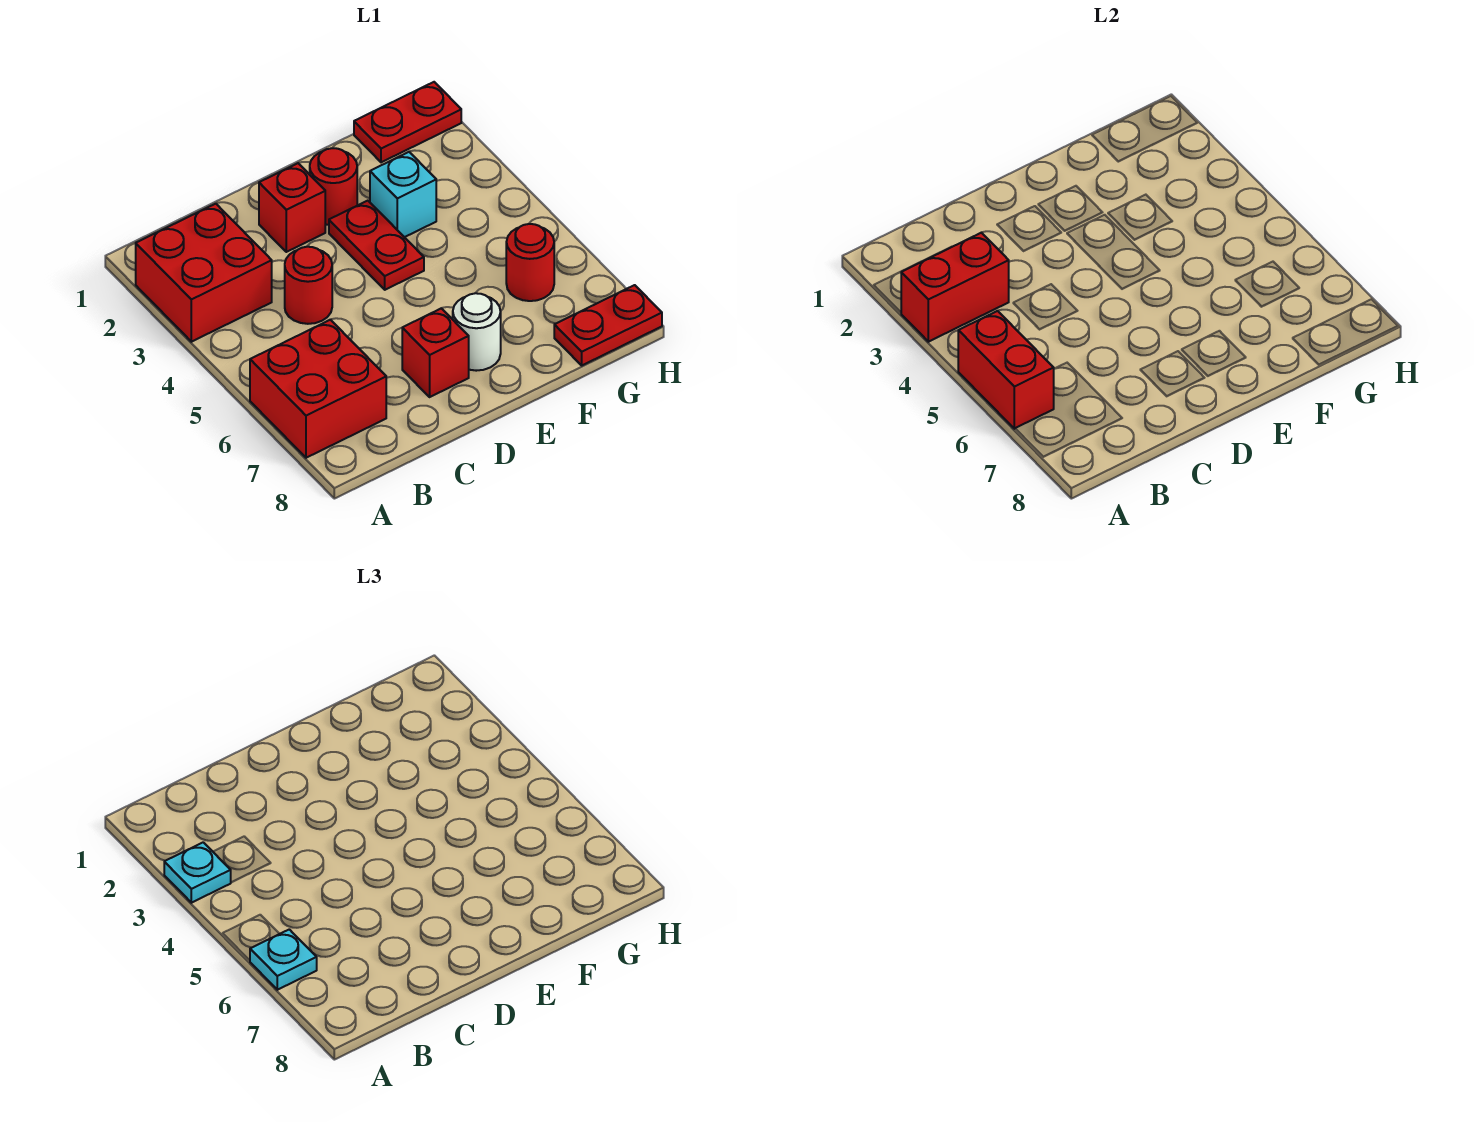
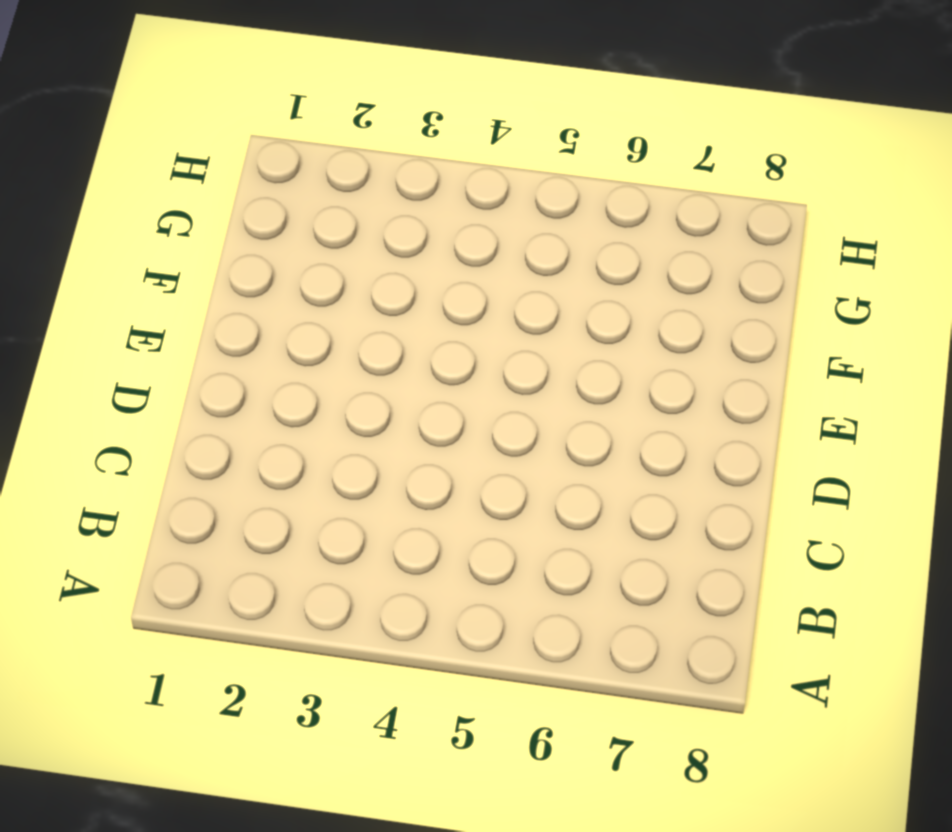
none -> red brick A2:B3 level 1
none -> red brick A6:B7 level 1
none -> red round brick C4 level 1

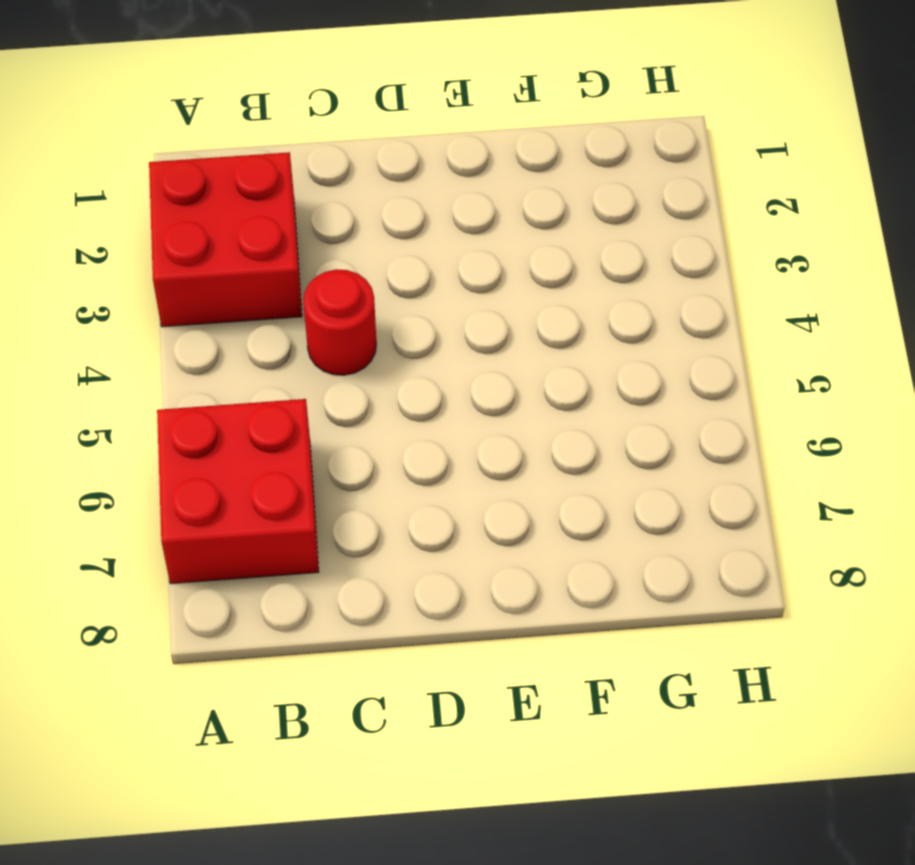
none -> red brick D2 level 1
none -> red brick D7 level 1
none -> red round brick E2 level 1

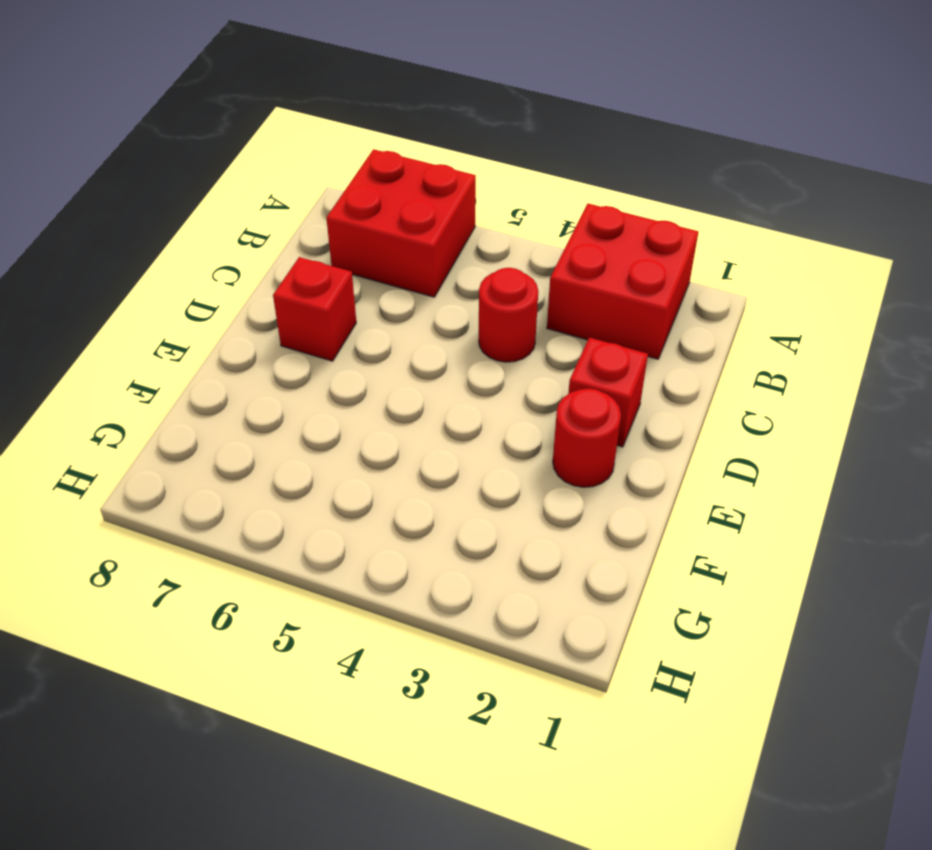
none -> red plate E3:E4 level 1
none -> white round brick E7 level 1
none -> cyan brick F3 level 1

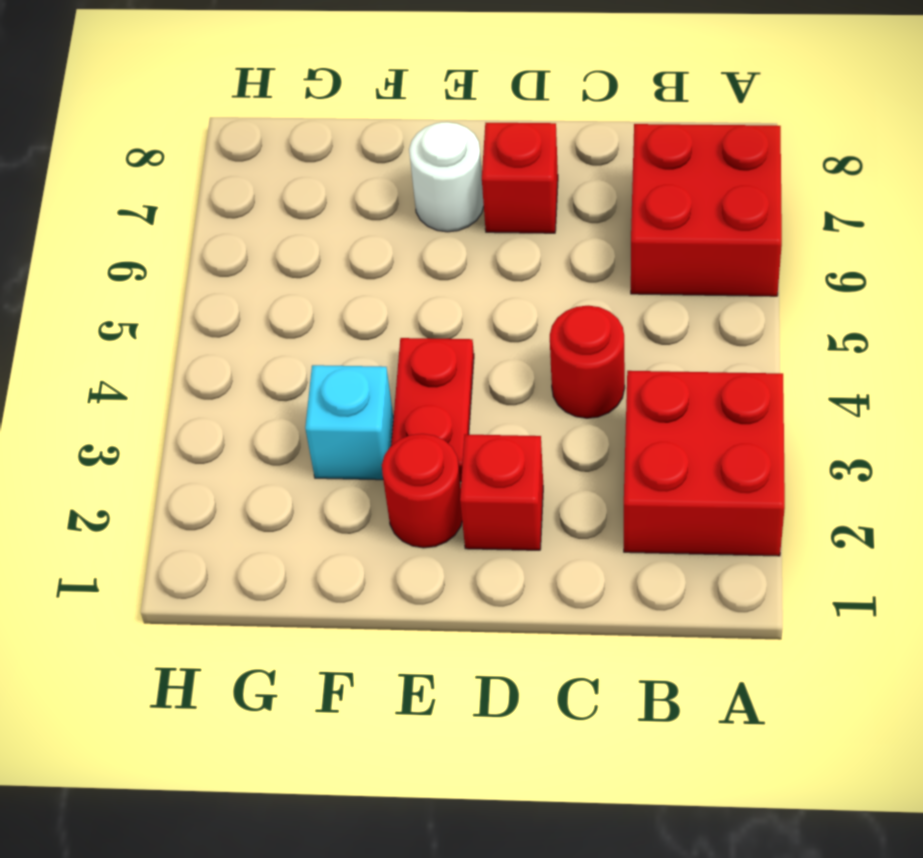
none -> red plate G1:H1 level 1
none -> red round brick G6 level 1
none -> red plate G8:H8 level 1

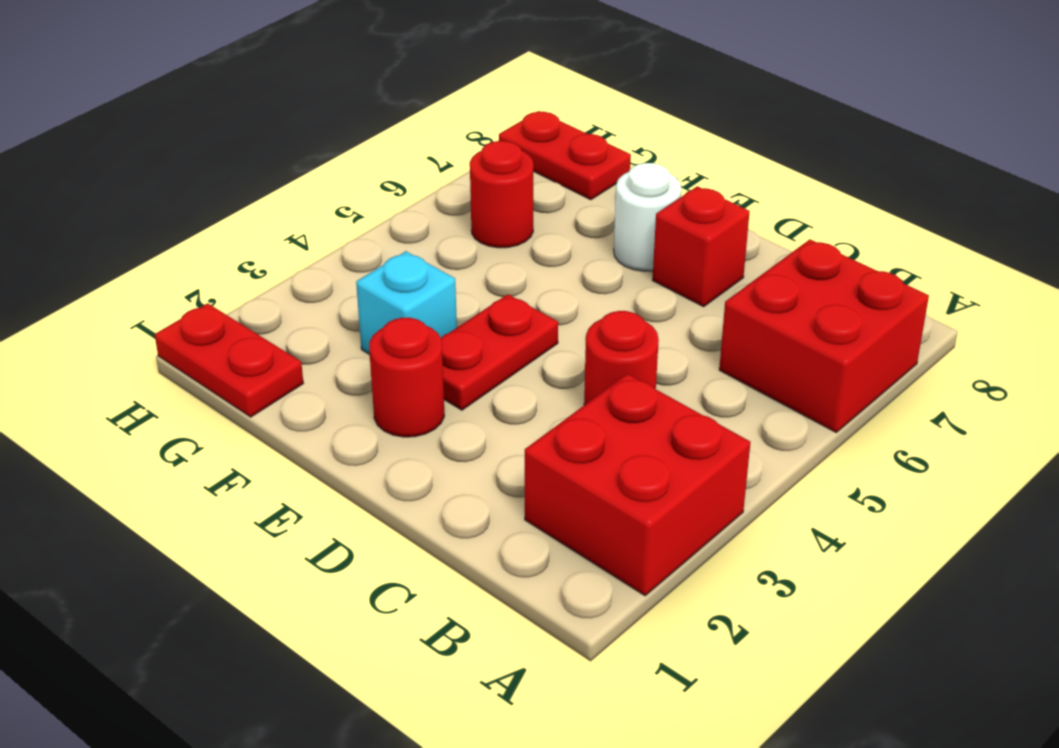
none -> red brick D2 level 1
none -> red brick A3:B3 level 2
none -> red brick A5:A6 level 2

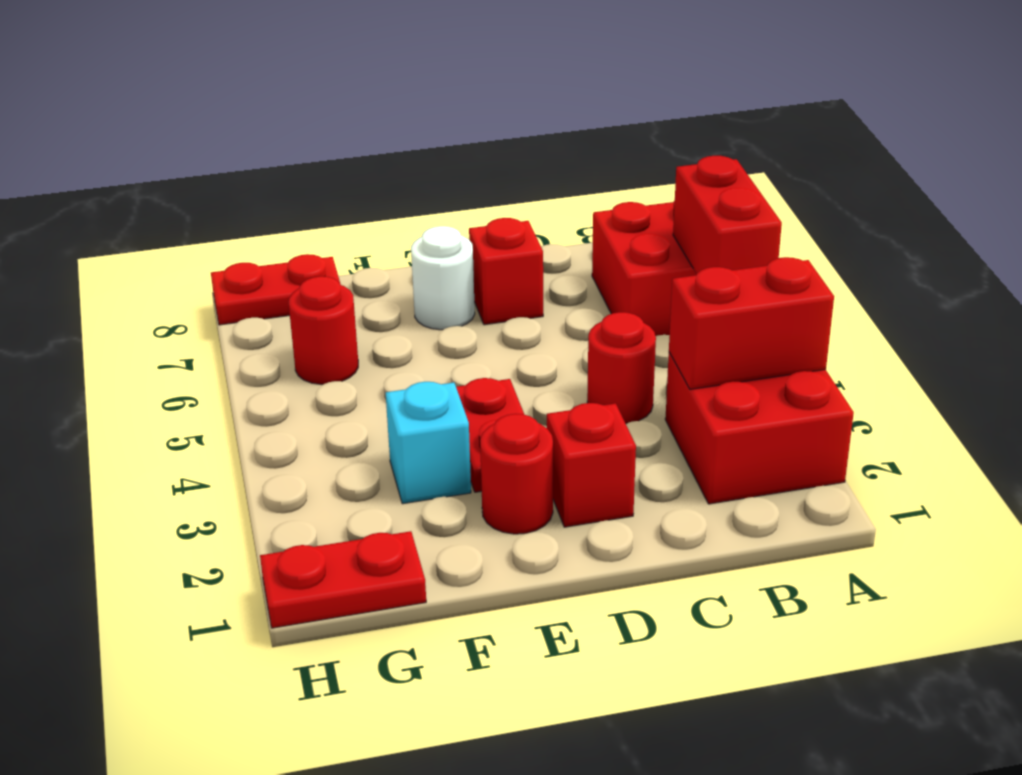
none -> cyan plate A3 level 3
none -> cyan plate A6 level 3

